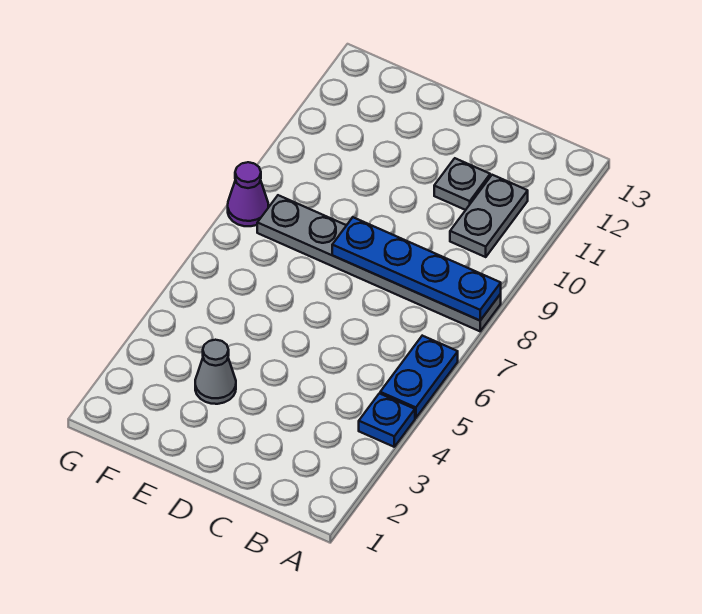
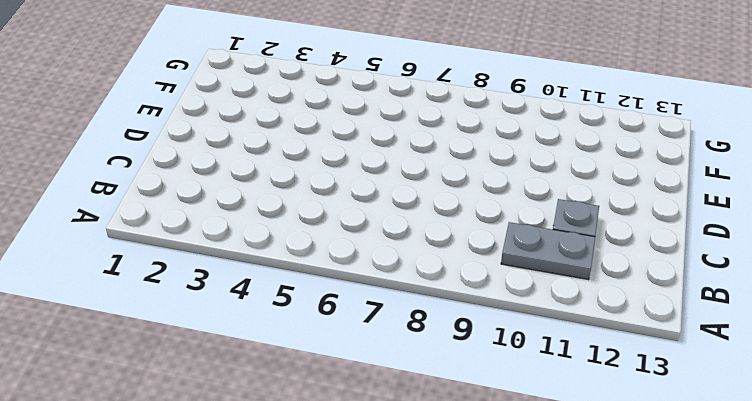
none -> blue plate A4 level 1
none -> blue plate A5:A6 level 1

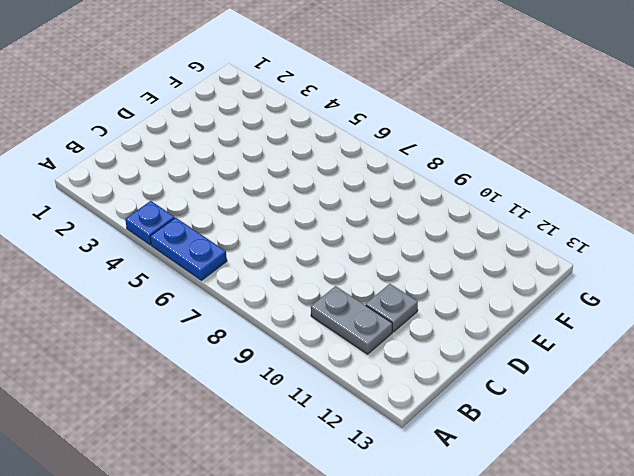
none -> grey plate A8:F8 level 1
none -> grey cone E3 level 1

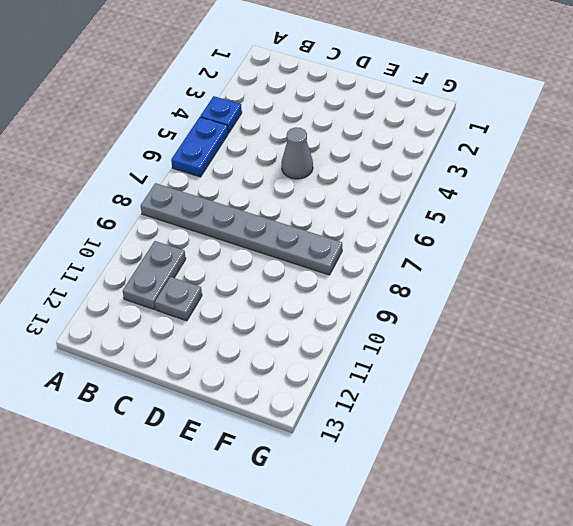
grey cone D5 level 1 -> grey cone E3 level 1
none -> purple cone G8 level 1
none -> blue plate A8:D8 level 2

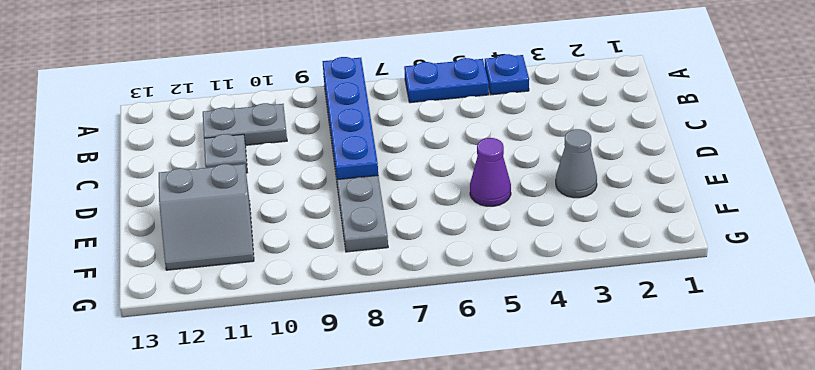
purple cone E5 level 1 -> purple cone G8 level 1
grey slope E11:F12 level 1 top E -> none

